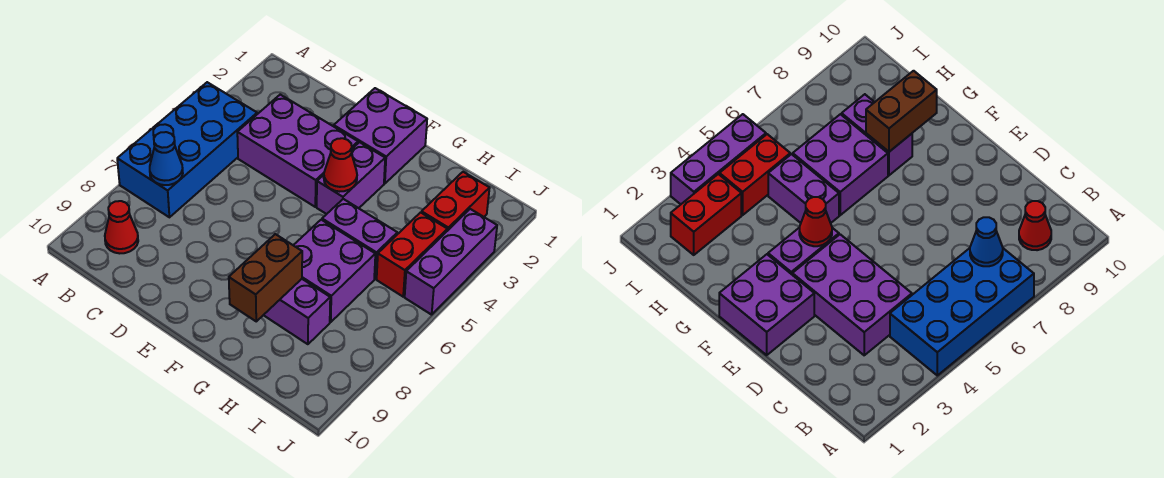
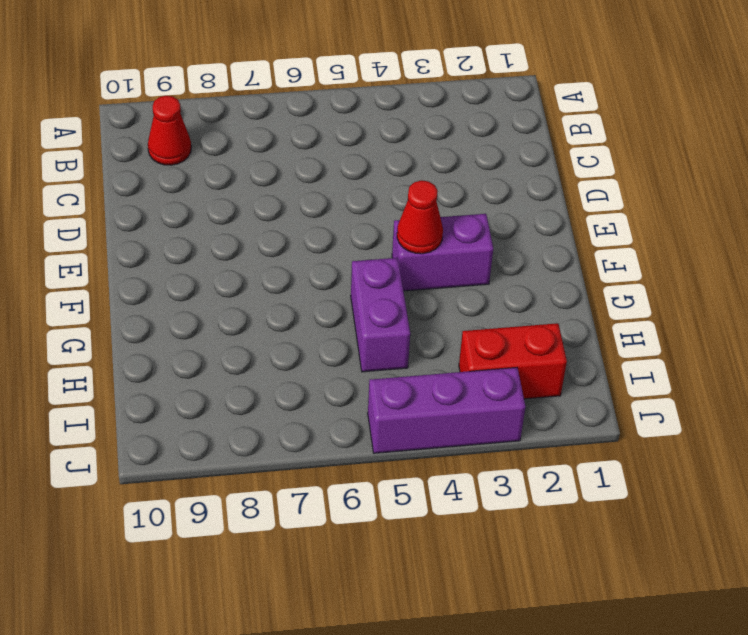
none -> blue brick A4:B7 level 1
none -> purple brick C3:E4 level 1
none -> purple brick E1:F2 level 1

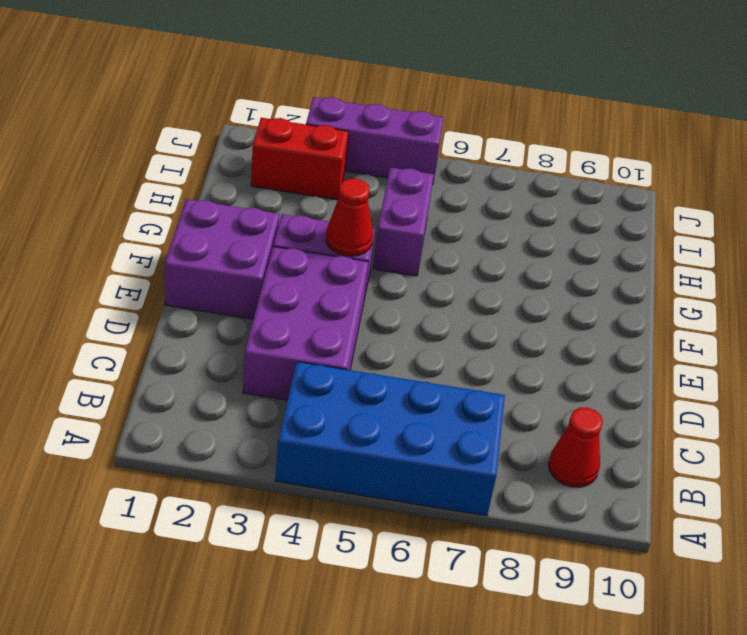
none -> purple brick G6:H7 level 1
none -> purple brick G8:H8 level 1
none -> red brick I4:I5 level 1

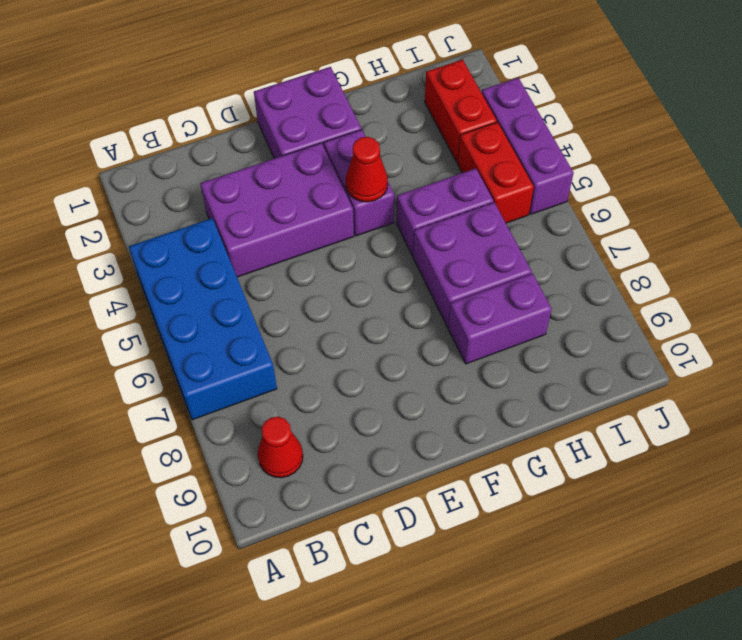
none -> blue cone B7 level 2
none -> brown brick G8:G9 level 2

